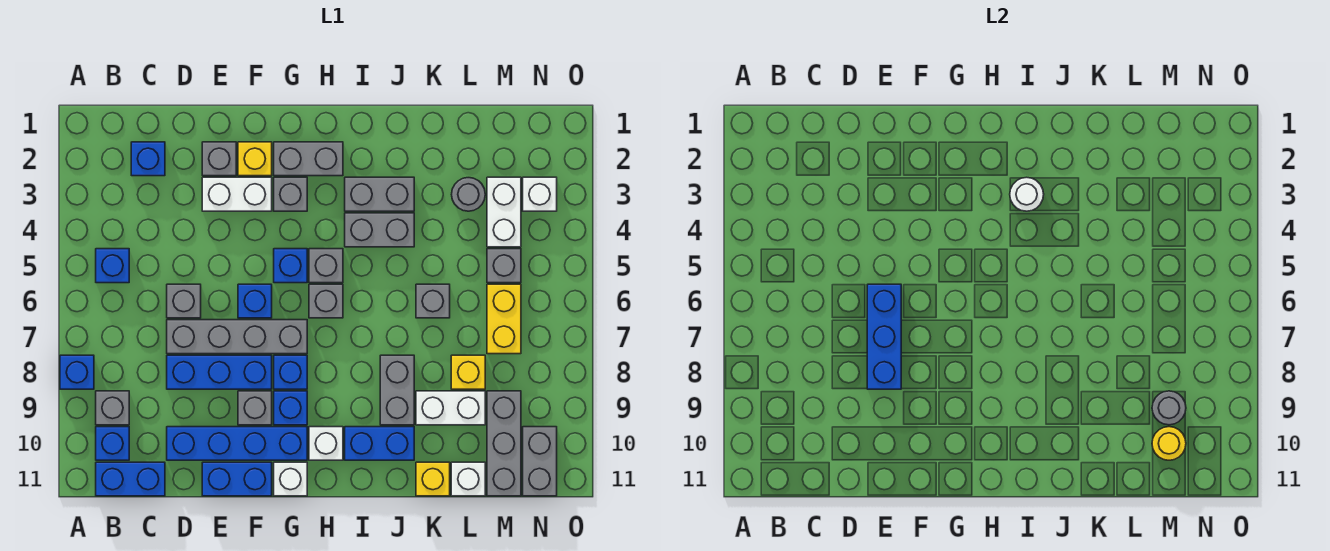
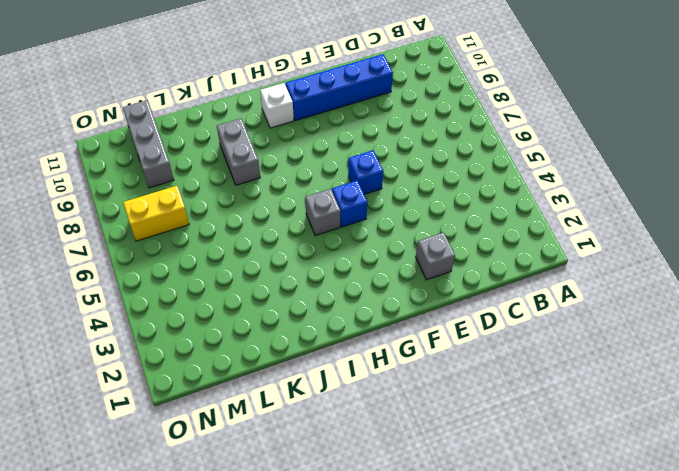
yellow brick M7:N7 level 1 -> yellow brick M6:M7 level 1
none -> blue brick A8 level 1
none -> blue brick B5 level 1
none -> grey brick B9 level 1
none -> blue brick B10 level 1

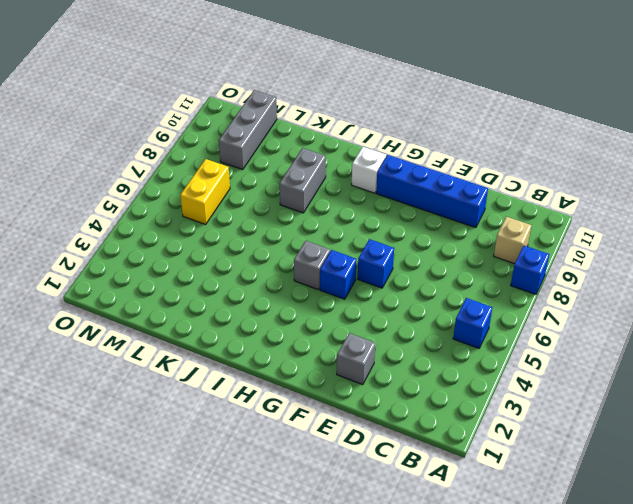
tan brick B9 level 1 -> grey brick B9 level 1
none -> blue brick B10 level 1
none -> blue brick B11:C11 level 1
none -> blue brick C2 level 1
none -> grey brick D6 level 1

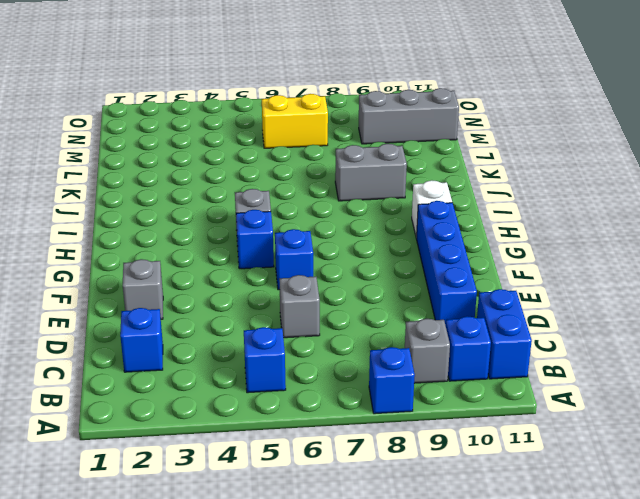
none -> grey brick D7:G7 level 1
none -> blue brick D8:F8 level 1
none -> white brick E3:F3 level 1
none -> blue brick E11:F11 level 1

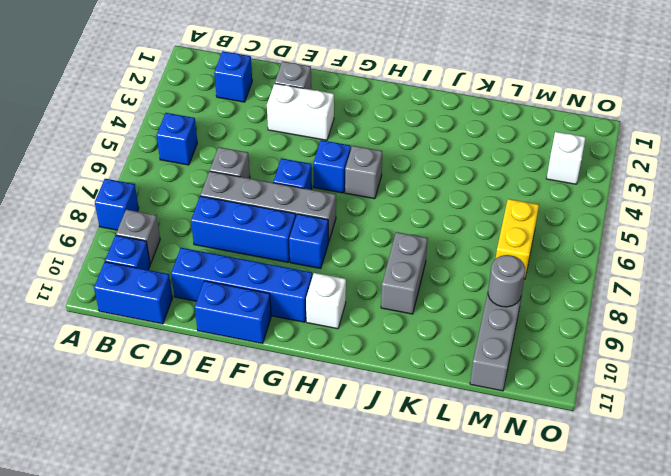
none -> yellow brick F2 level 1
none -> grey brick F9 level 1
none -> grey brick G2:H2 level 1
none -> grey brick G3 level 1

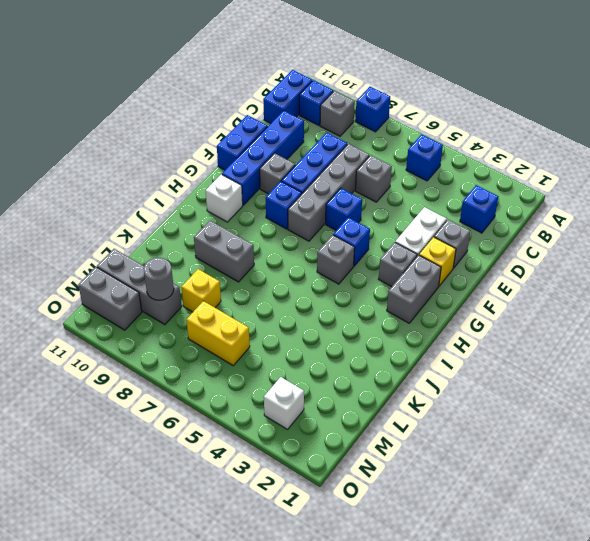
none -> blue brick G9 level 1
none -> white brick G11 level 1
none -> grey brick H6 level 1
none -> grey brick I3:J3 level 1

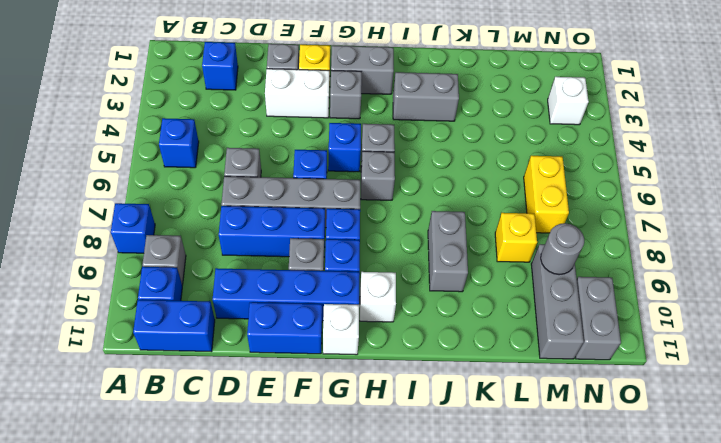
none -> grey brick I4:J4 level 1
none -> blue brick I10:J10 level 1
none -> grey brick K6 level 1
none -> white brick K9:L9 level 1

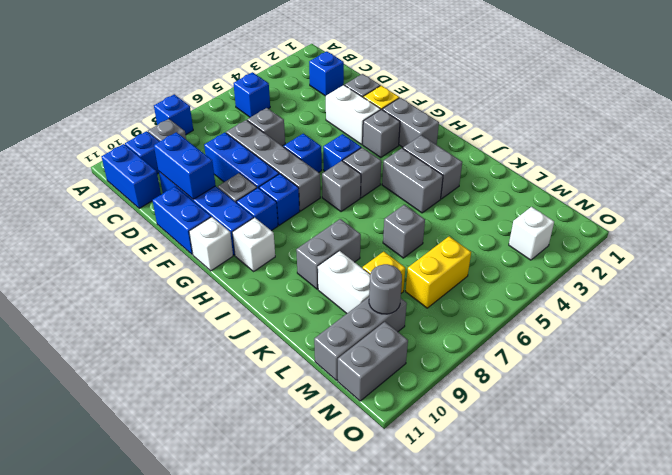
blue brick D10:E10 level 2 -> blue brick I10:J10 level 1
none -> yellow brick K11 level 1
none -> grey round brick L3 level 1
none -> white brick L11 level 1
none -> white brick M3:M4 level 1

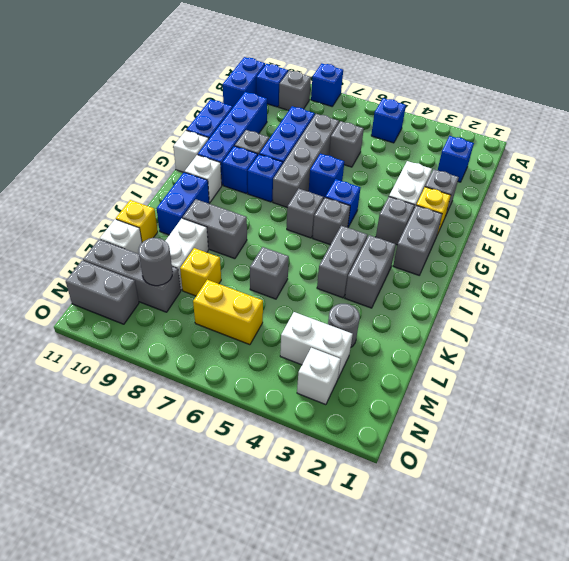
none -> grey brick M5 level 1
none -> blue brick E6:E8 level 2
none -> white round brick I3 level 2
none -> yellow round brick M10 level 2

